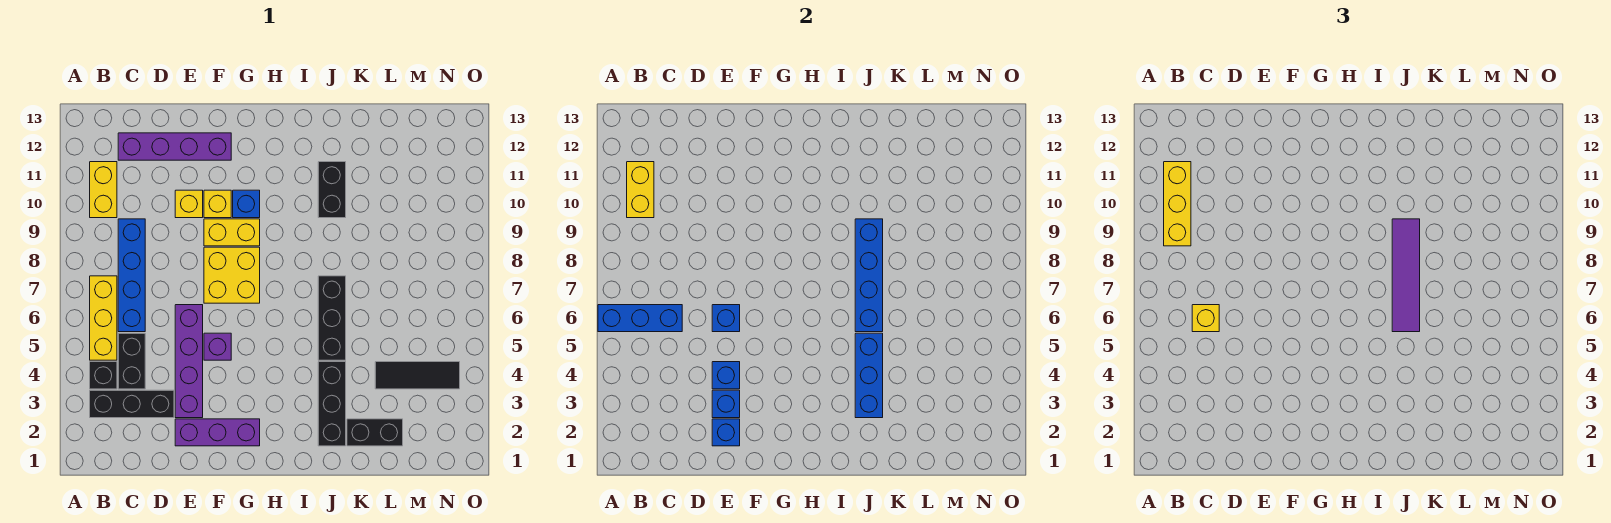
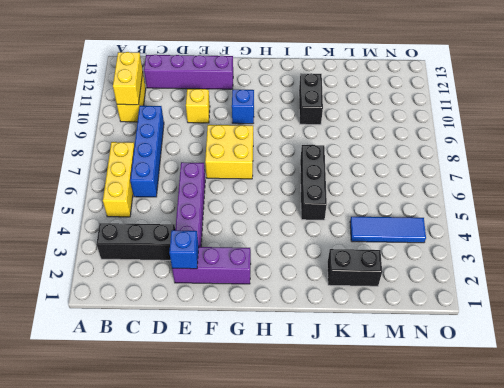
blue tile L4:N4 level 1 -> black tile L4:N4 level 1
none -> black brick B4 level 1
none -> black brick C4:C5 level 1
none -> purple brick F5 level 1
none -> yellow brick F9:G9 level 1

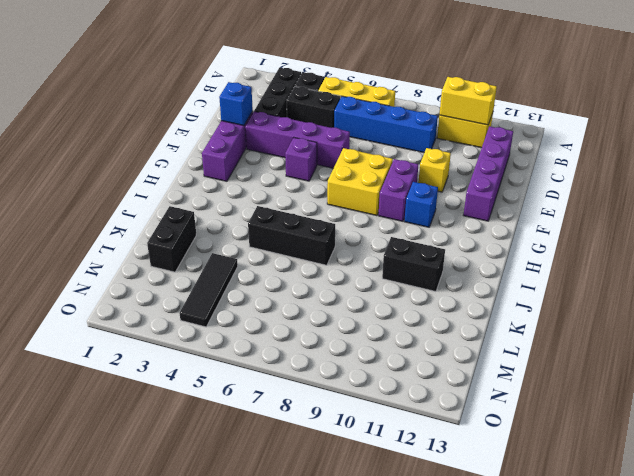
purple brick F9:G9 level 1 -> yellow brick F9:G9 level 1
none -> yellow brick F10 level 1
none -> black brick J2:J4 level 1
none -> blue brick A6:C6 level 2
none -> blue brick E3 level 2

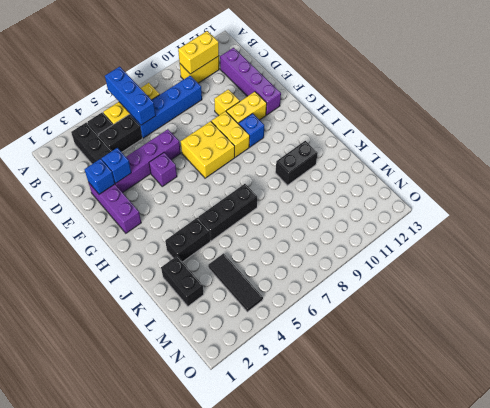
yellow brick F10:F11 level 1 -> yellow brick F10 level 1
black brick J3:J4 level 1 -> black brick J2:J4 level 1
none -> blue brick E4 level 2
none -> blue brick E6 level 2
none -> blue brick J3:J5 level 2
none -> blue brick J6:J9 level 2

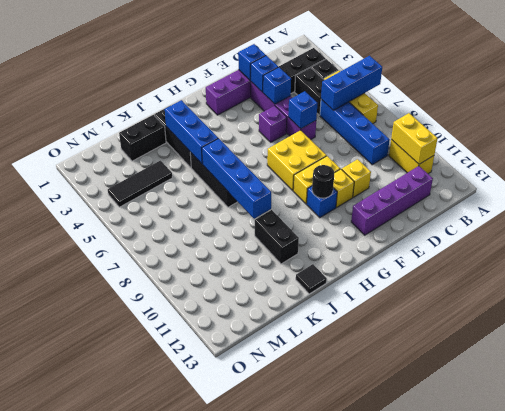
black round brick G10 level 2 -> none
black tile J13 level 1 -> none
none -> yellow brick B9:B11 level 3
none -> yellow brick C6 level 3
none -> purple tile J6:J9 level 3

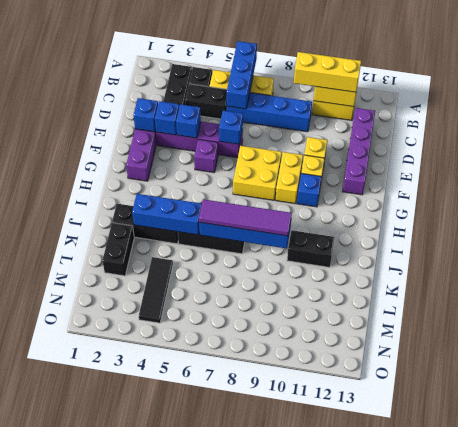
none -> yellow brick C6 level 3

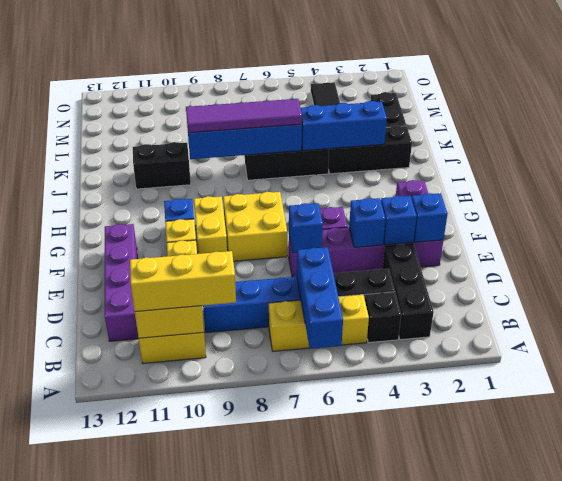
none -> yellow brick C6 level 3

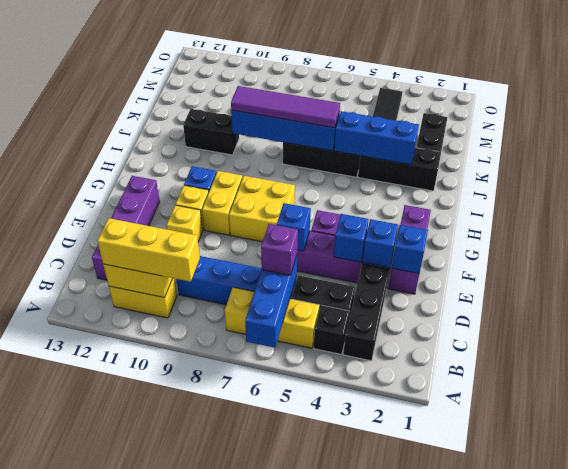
purple brick C6 level 3 -> yellow brick C6 level 3

